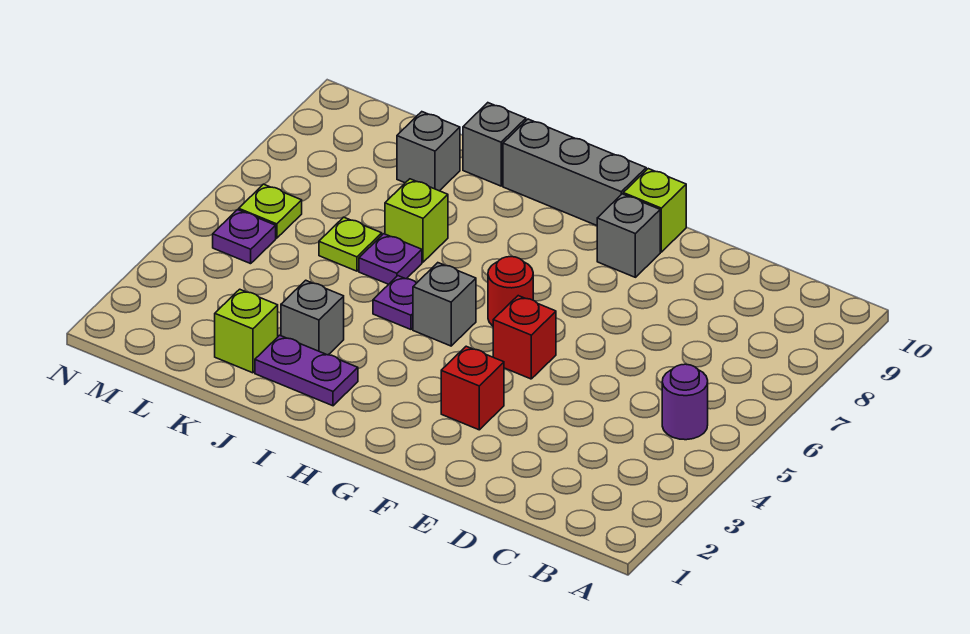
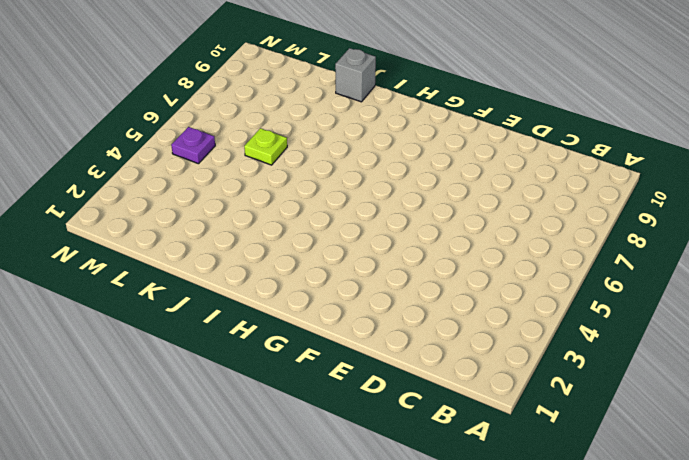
none -> purple round brick B5 level 1
none -> red brick F3 level 1
none -> red brick F5 level 1

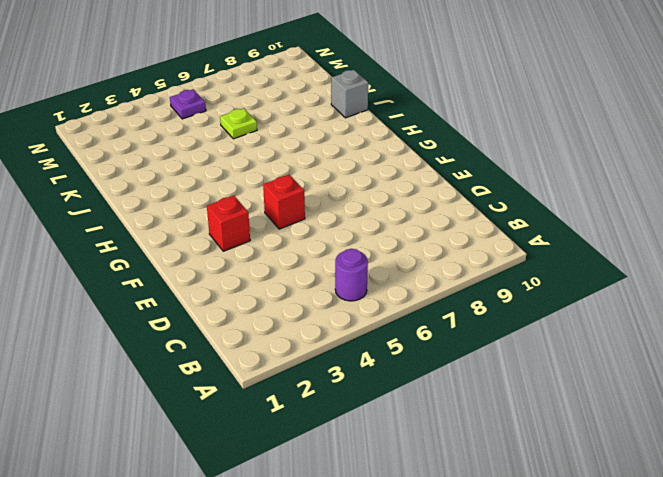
none -> grey brick F9 level 1
none -> lime brick F10 level 1
none -> red round brick G6 level 1

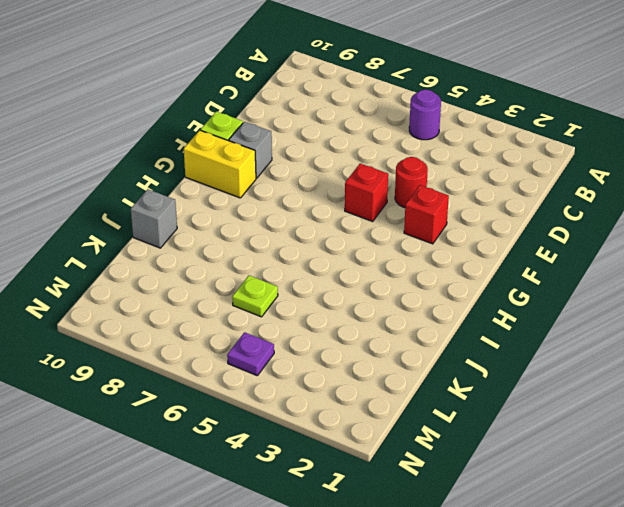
red round brick E4 level 1 -> red round brick G6 level 1
yellow brick G9:G10 level 1 -> grey brick G10:I10 level 1
none -> grey brick H5 level 1
none -> purple plate I2:J2 level 1
none -> purple plate I5 level 1

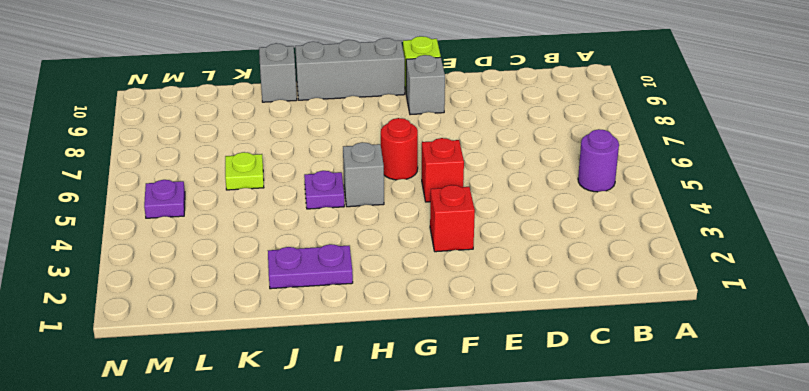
none -> grey brick J3 level 1
none -> purple plate J6 level 1
none -> lime brick J7 level 1

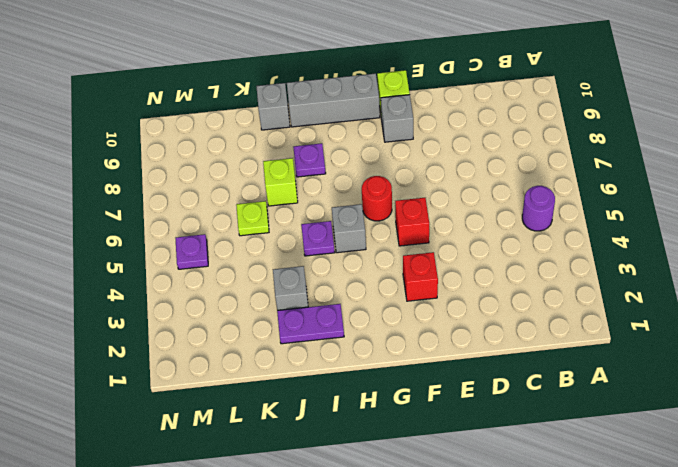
purple plate I8 level 1 -> purple plate J6 level 1
none -> lime brick K2 level 1
none -> grey brick K9 level 1
none -> lime plate M6 level 1

